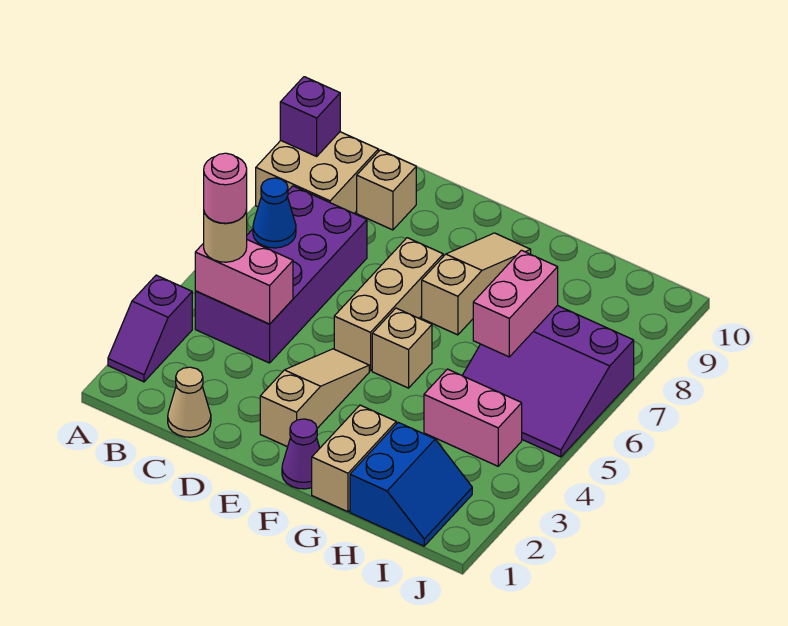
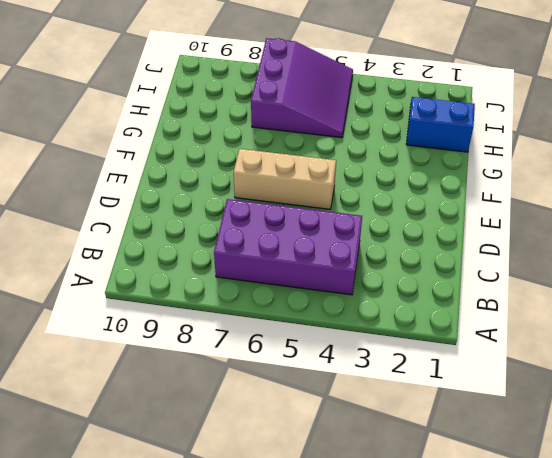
none -> purple slope A2:A3 level 1 top 3
none -> tan brick A8:B9 level 1
none -> tan cone C1 level 1

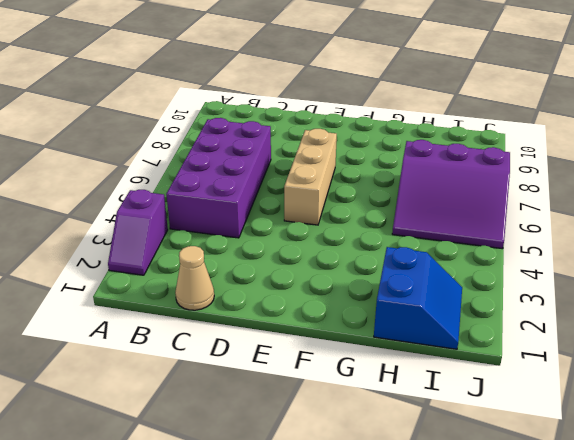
none -> tan brick A8:B9 level 1
none -> tan brick C9 level 1
none -> tan slope E2:E4 level 1 top 2

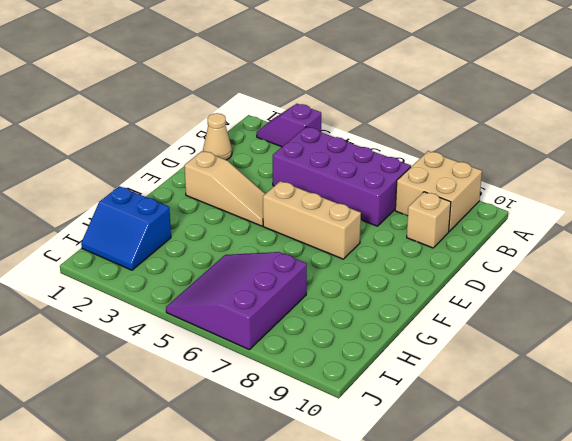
none -> purple cone F1 level 1
none -> tan brick F5 level 1
none -> tan slope F7:F9 level 1 top 7

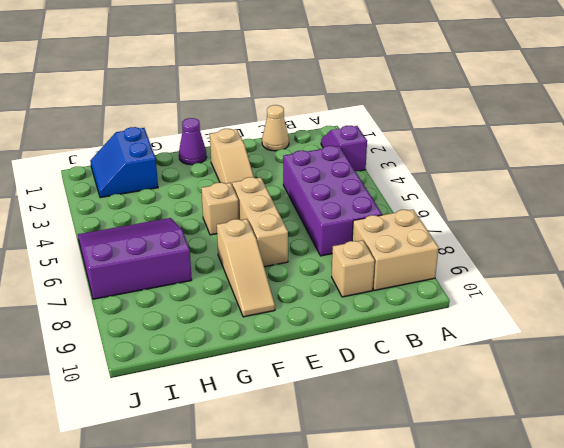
none -> tan brick G1:G2 level 1
none -> pink brick H4:I4 level 1
none -> purple brick A9 level 2

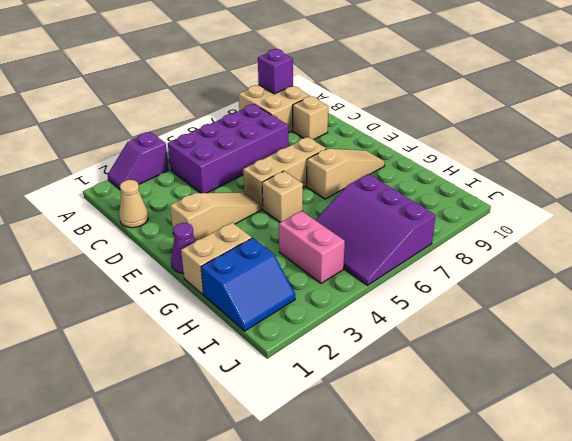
none -> pink brick B4:C4 level 2
none -> blue cone B6 level 2
none -> pink brick H6:H7 level 2

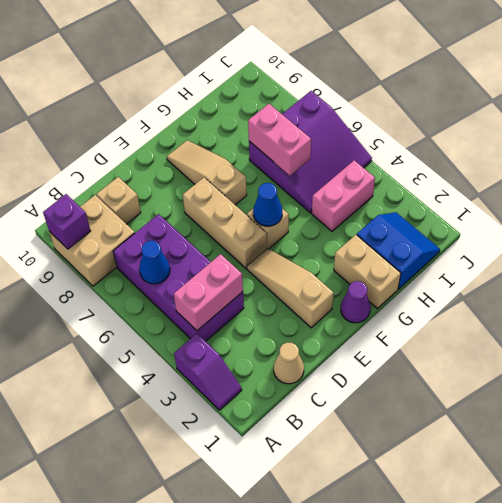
blue cone F5 level 2 -> none
none -> tan round brick B4 level 3
none -> pink round brick B4 level 4

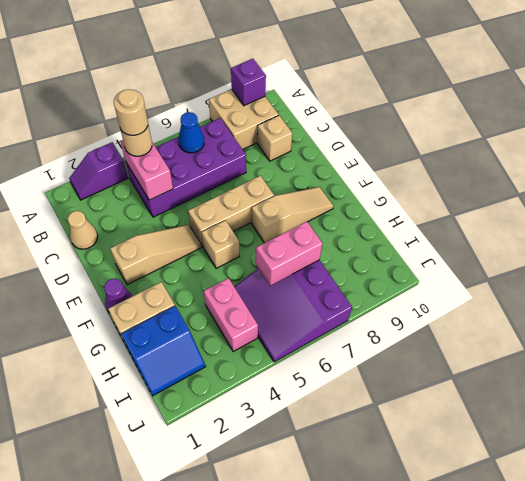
tan round brick B4 level 4 -> pink round brick B4 level 4

